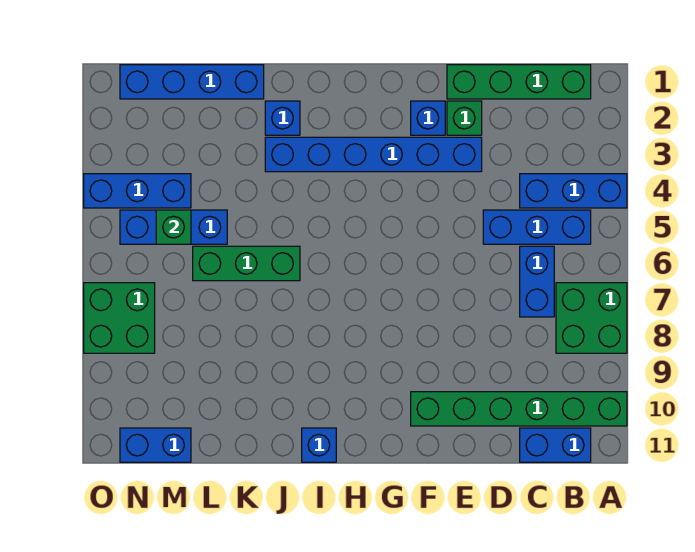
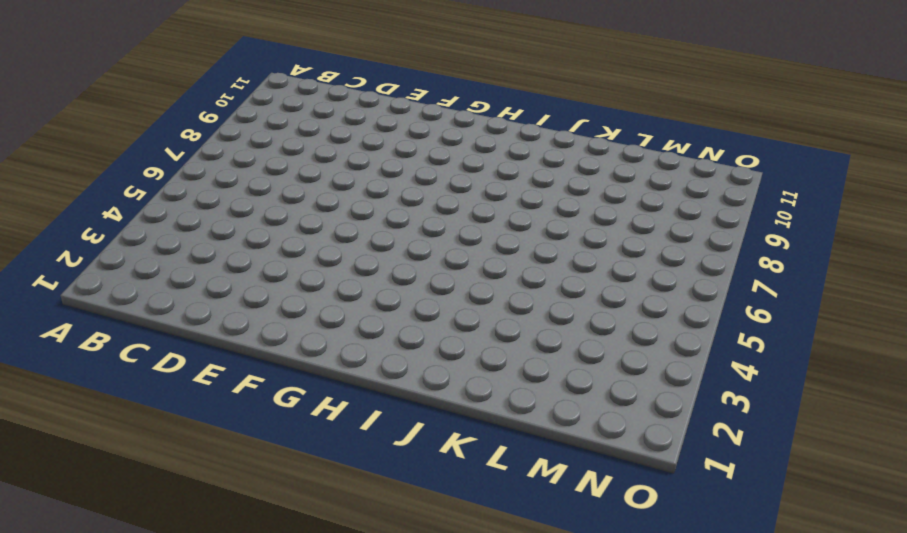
none -> blue brick A4:C4 level 1
none -> green brick A7:B8 level 1
none -> green brick A10:F10 level 1

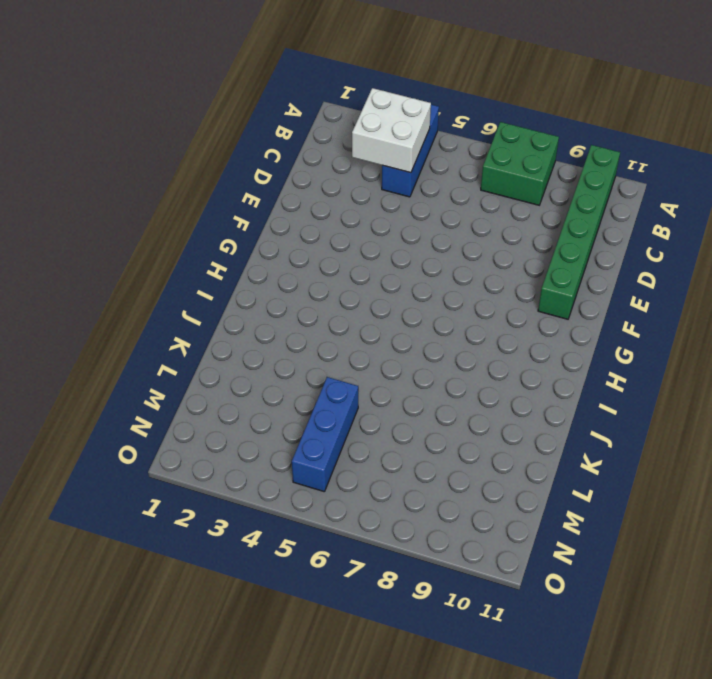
white brick B3:C4 level 2 -> none
none -> green brick B1:E1 level 1
none -> blue brick B5:D5 level 1
none -> blue brick B11:C11 level 1

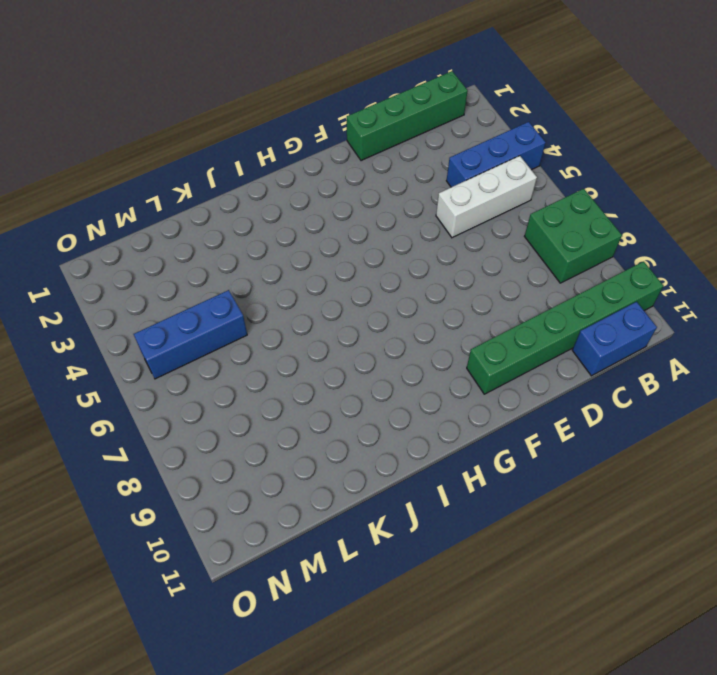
white brick B5:D5 level 1 -> blue brick B5:D5 level 1
none -> blue brick C6:C7 level 1
none -> green brick E2 level 1
none -> blue brick E3:J3 level 1

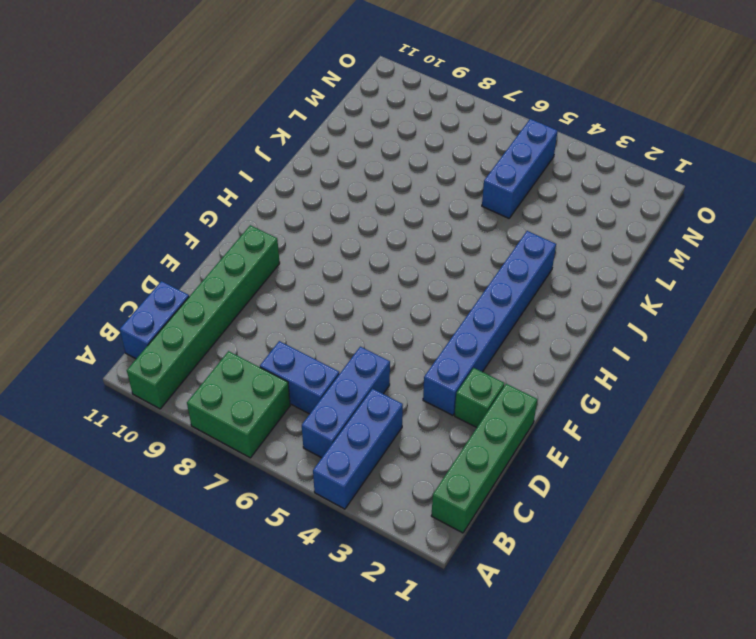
none -> blue brick F2 level 1
none -> blue brick I11 level 1
none -> blue brick J2 level 1

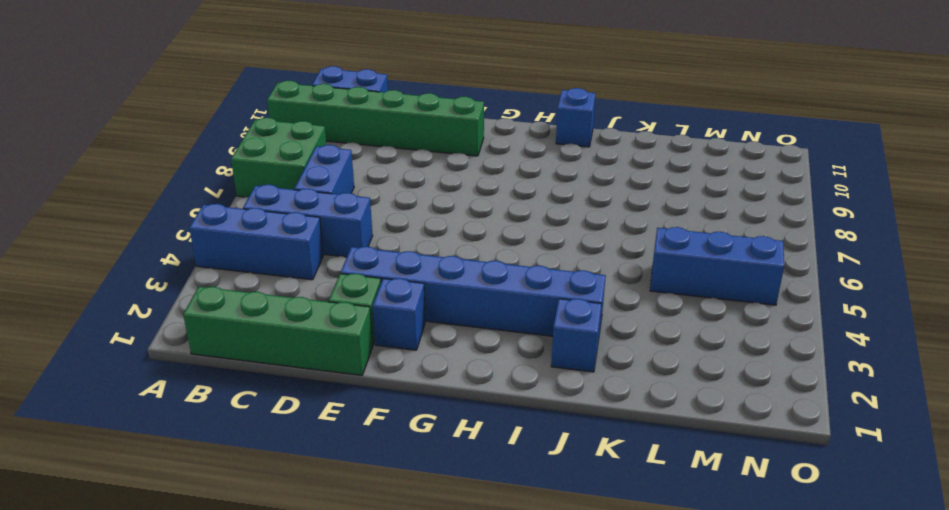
none -> green brick J6:L6 level 1
none -> blue brick K1:N1 level 1
none -> blue brick M4:O4 level 1

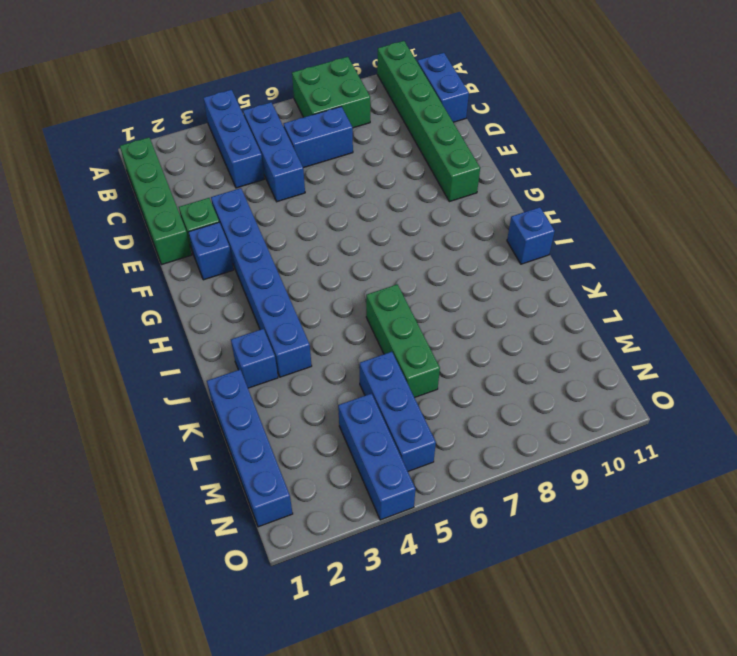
none -> blue brick M11:N11 level 1
none -> green brick N7:O8 level 1
none -> green brick M5 level 2

